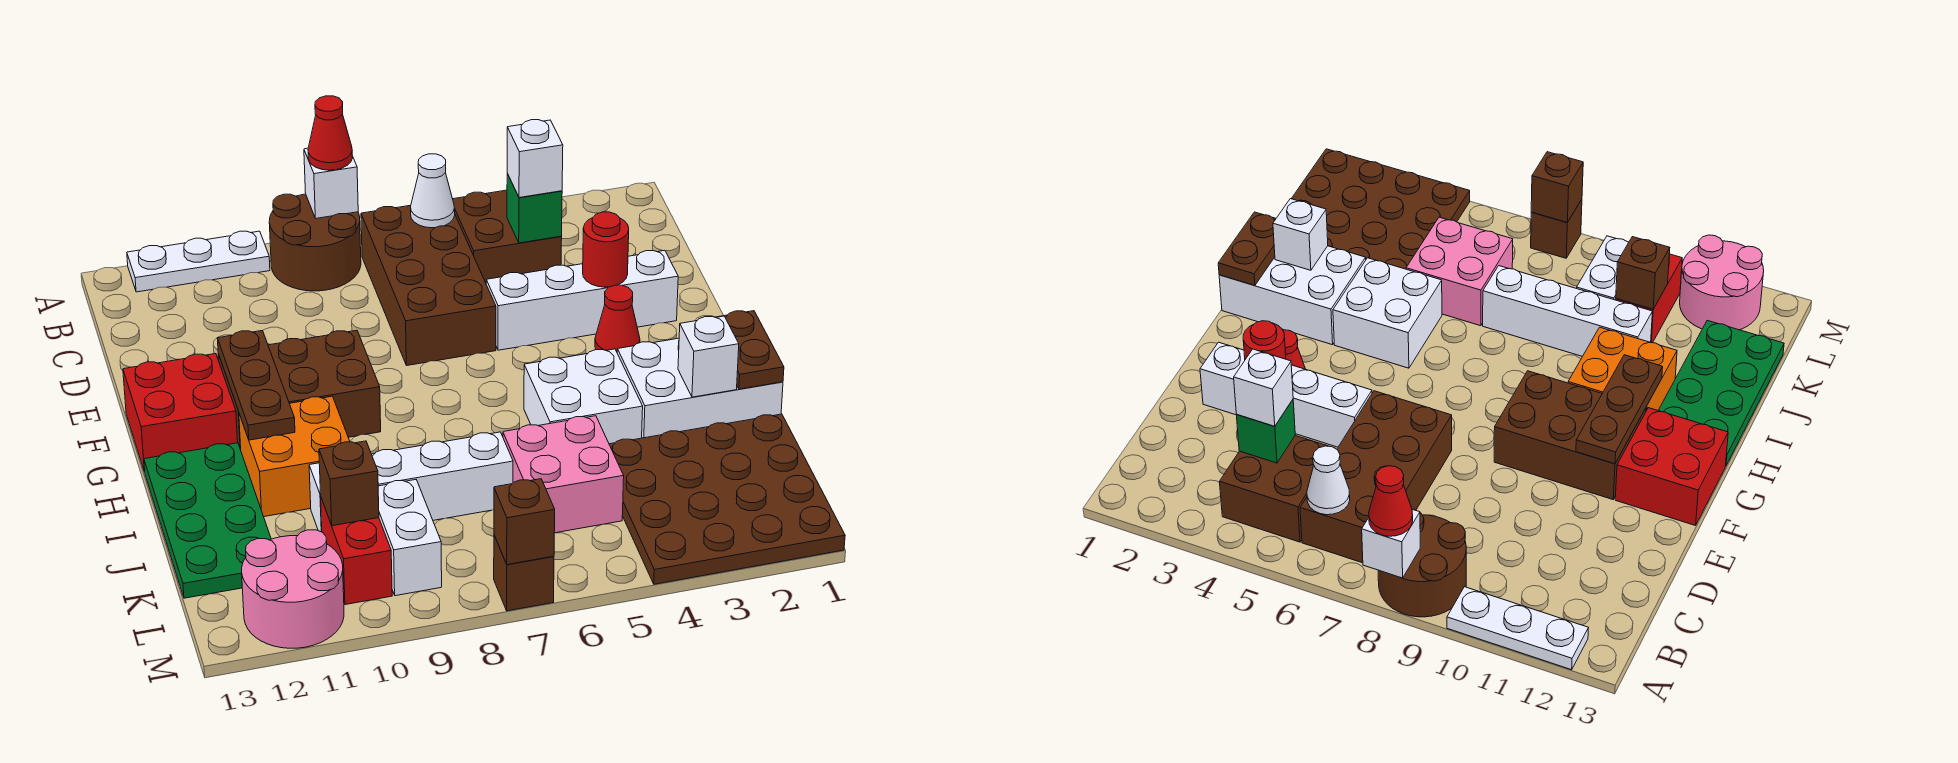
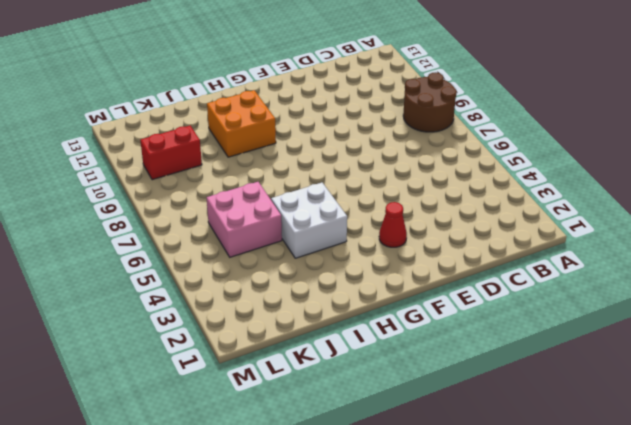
none -> white plate A10:A12 level 1
none -> brown brick B4:C5 level 1
none -> brown brick B6:E7 level 1
none -> white brick E2:E5 level 1

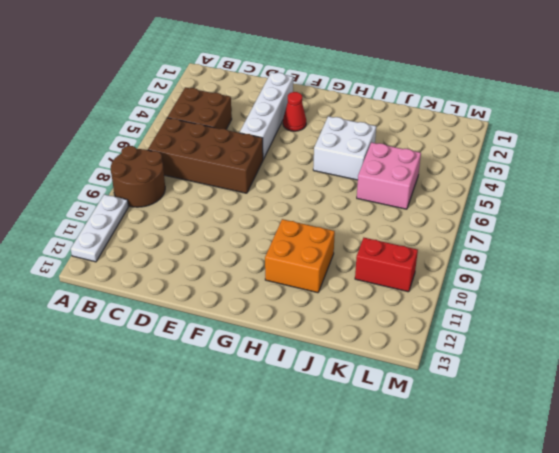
none -> brown brick F9:G11 level 1
none -> red brick F12:G13 level 1
none -> white brick H1:I3 level 1
none -> green plate H12:K13 level 1

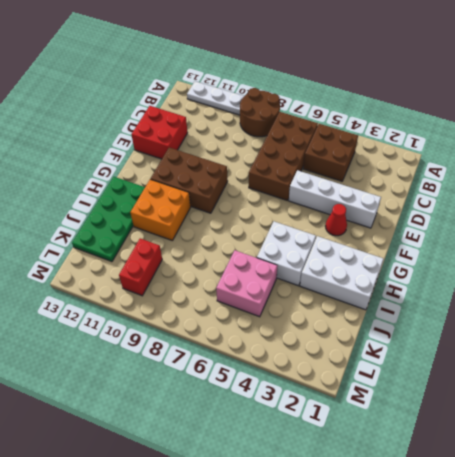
red brick D12:E13 level 1 -> red brick F12:G13 level 1
none -> brown plate J1:M4 level 1
none -> white brick J7:J10 level 1
none -> white brick K9:L9 level 1
none -> pink round brick L11:M12 level 1

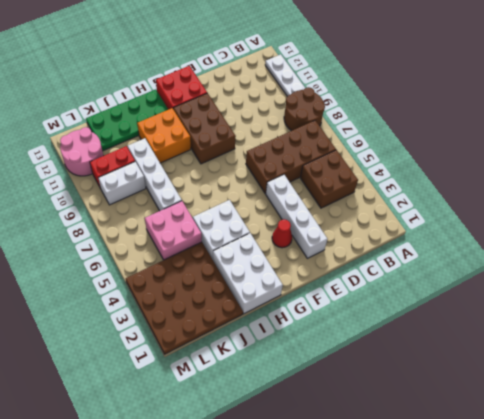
none -> brown brick M7 level 1
none -> white brick A8 level 2
none -> white cone B6 level 2
none -> green brick C4 level 2

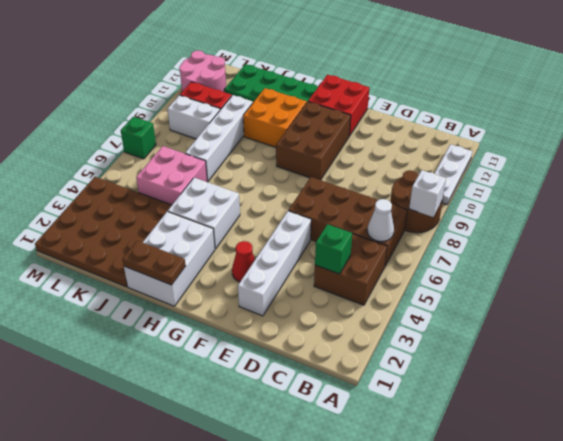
green brick M7 level 1 -> brown brick M7 level 1
none -> red round brick E3 level 2
none -> brown plate F11:H11 level 2
none -> white brick I2 level 2
none -> brown brick K10 level 2

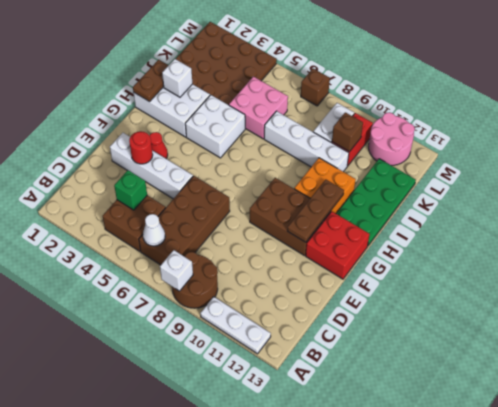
none -> brown brick M7 level 2
none -> red cone A8 level 3
none -> white brick C4 level 3

